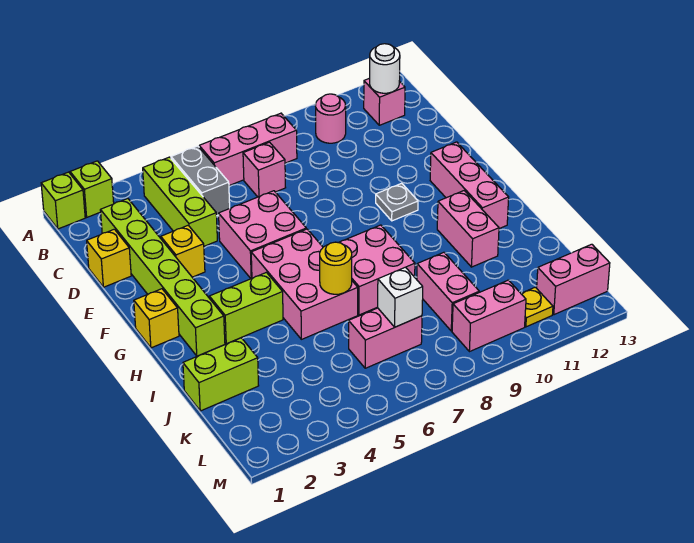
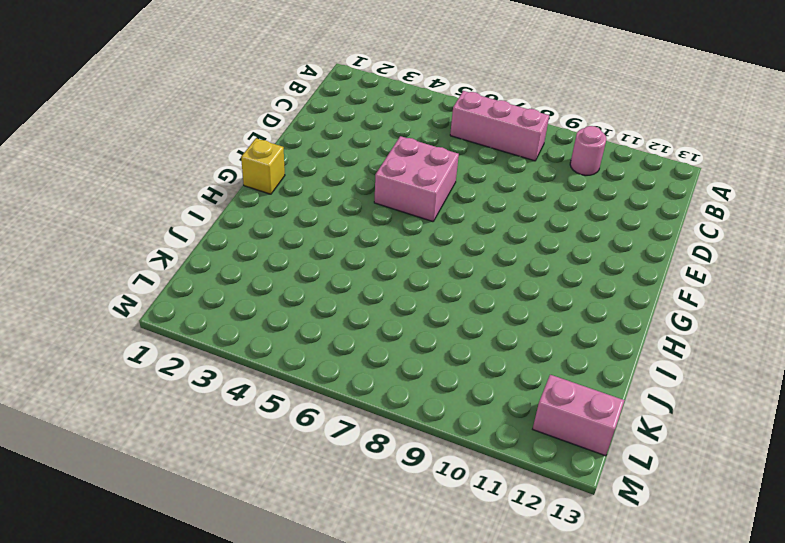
none -> lime brick A1 level 1
none -> lime brick A2 level 1
none -> lime brick B4:D4 level 1

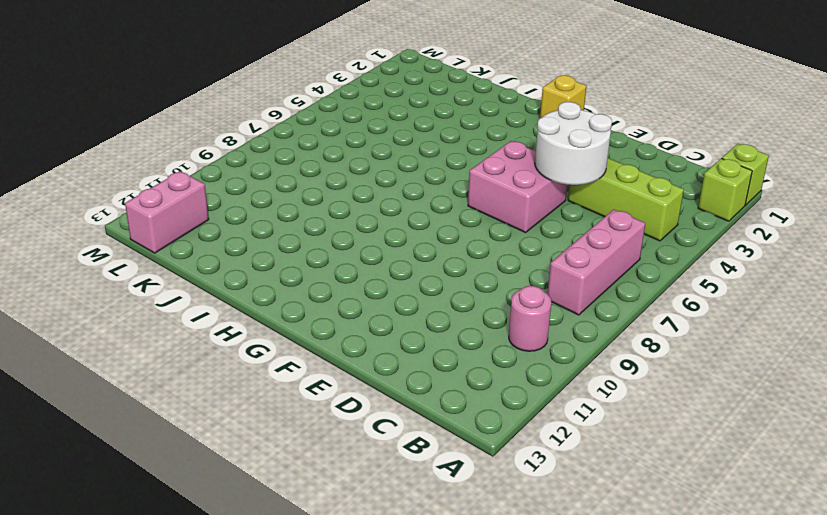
white round brick D4:E5 level 2 -> none
none -> grey brick B5:C5 level 1
none -> pink brick B12 level 1
none -> lime brick C2:H2 level 1

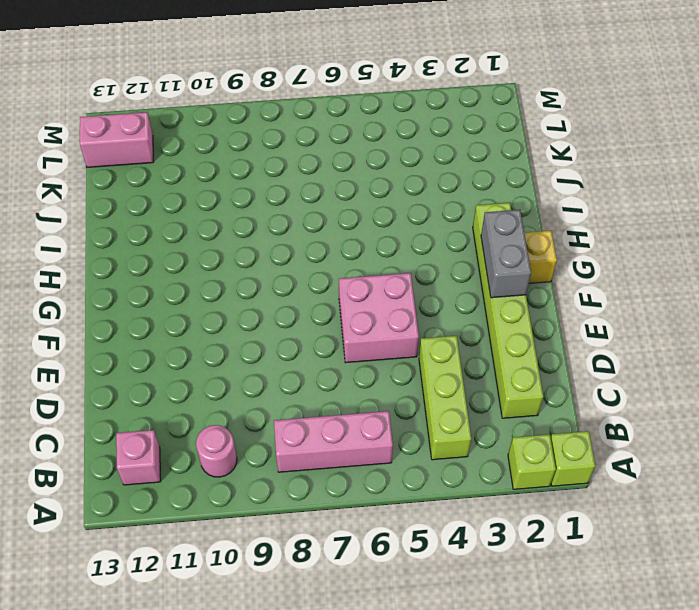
grey brick F2:G2 level 2 -> grey brick B5:C5 level 1
none -> pink brick C7 level 1
none -> yellow brick D1 level 1
none -> yellow brick E3 level 1

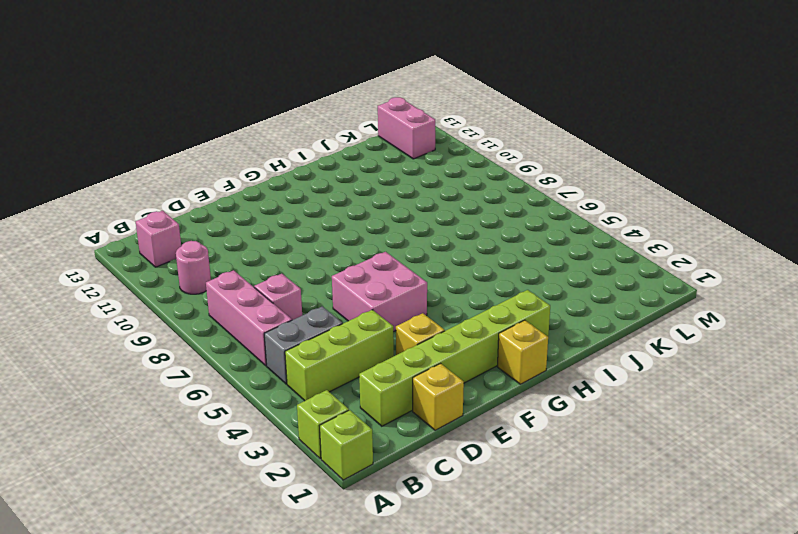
none -> grey plate F10 level 1
none -> pink brick F12:H12 level 1
none -> pink brick G5:I6 level 1

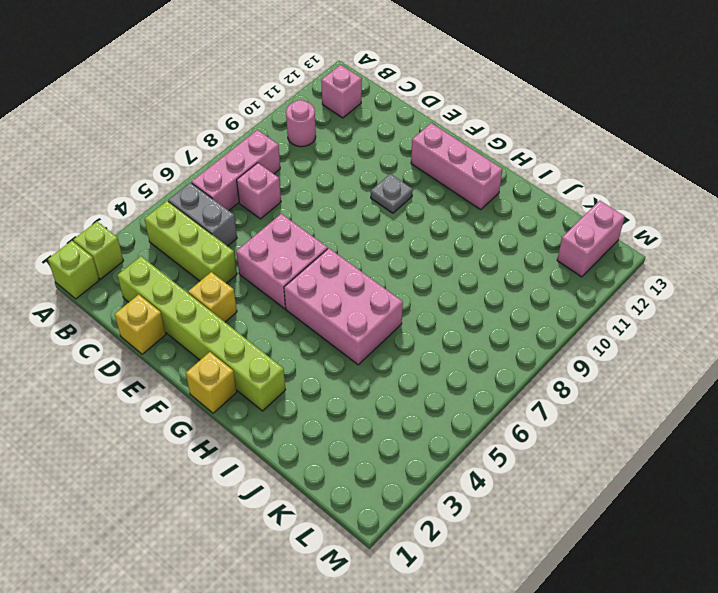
none -> lime brick H3:H4 level 1
none -> pink brick H7:I8 level 1
none -> pink brick H11:I11 level 1

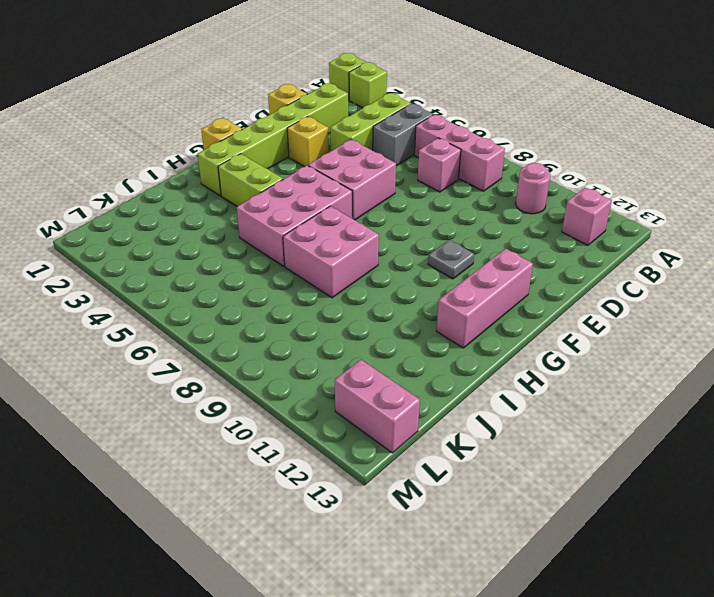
none -> pink brick H11:I11 level 1
none -> lime brick J1:J2 level 1
none -> pink brick J9:K9 level 1

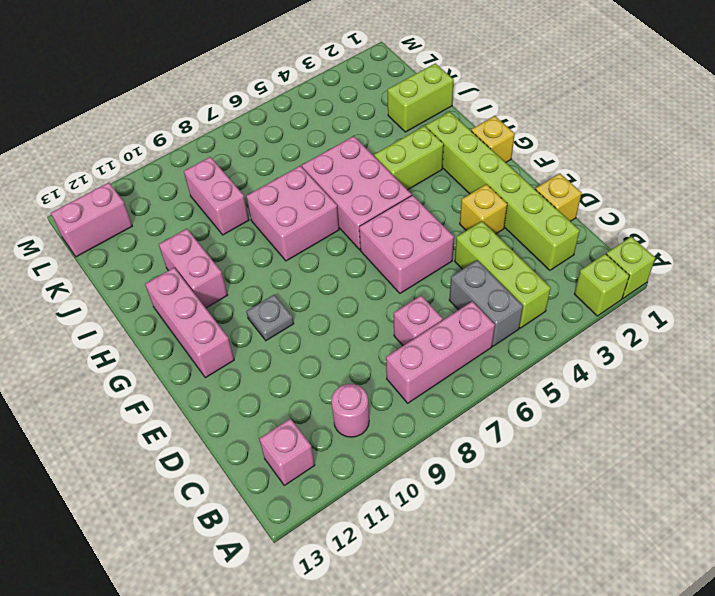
none -> pink brick K6:K7 level 1
none -> pink brick L9:L10 level 1
none -> yellow plate L11 level 1

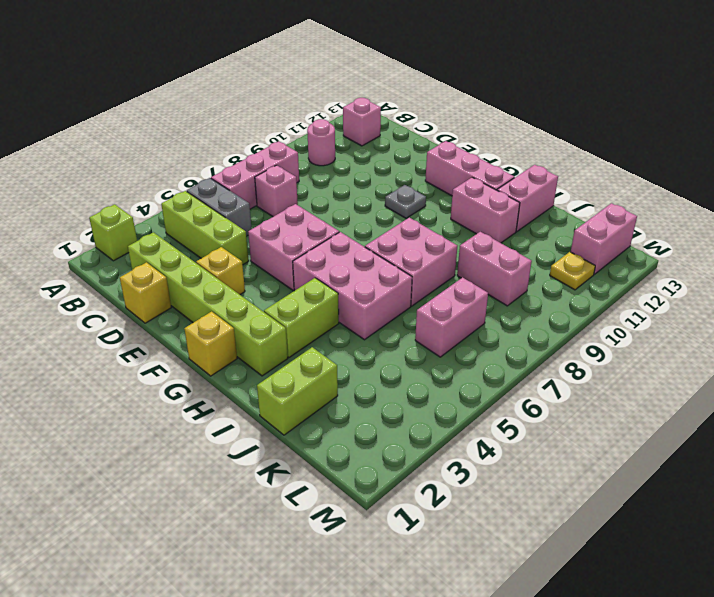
pink brick I12:I13 level 1 -> pink brick L9:L10 level 1
none -> lime brick A1 level 1
none -> white round brick B12 level 2
none -> yellow round brick I6 level 2

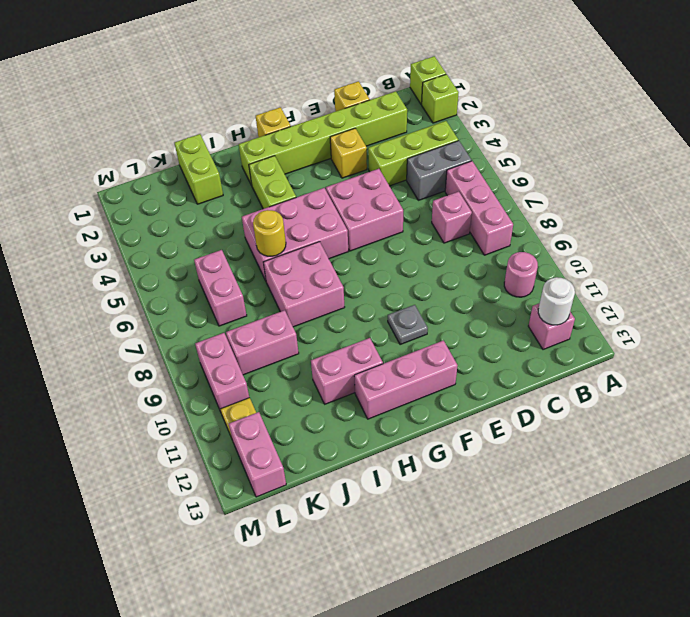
none -> white brick K7 level 2

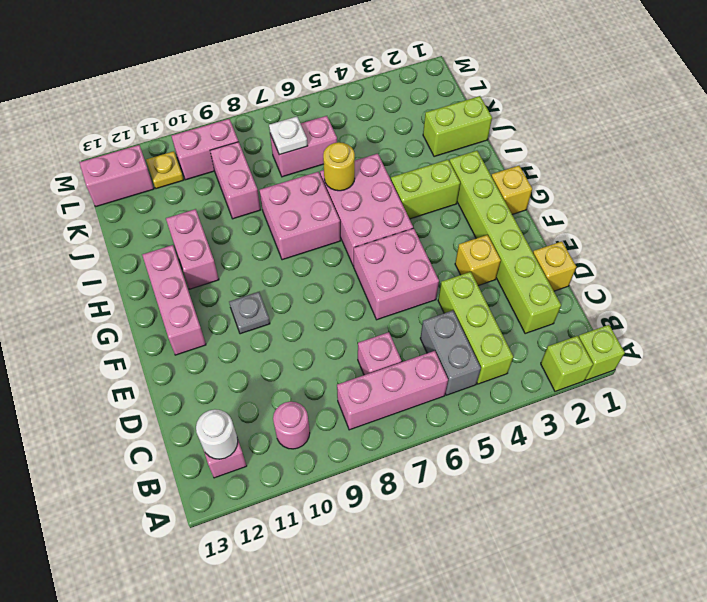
white plate K7 level 2 -> white brick K7 level 2

